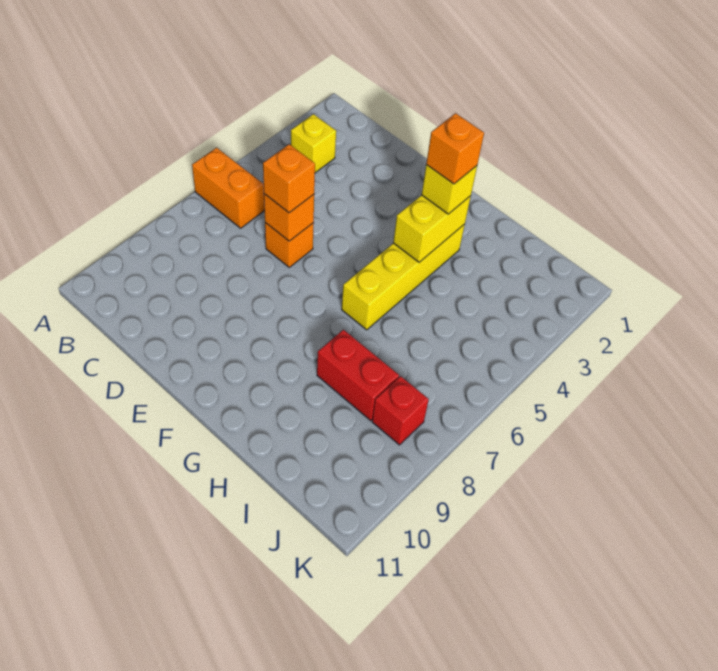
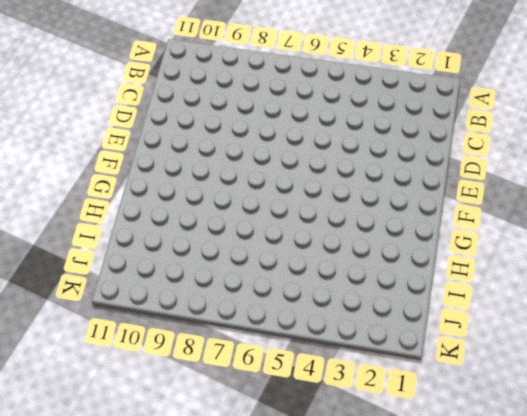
none -> orange brick A6:B6 level 1
none -> yellow brick B3 level 1

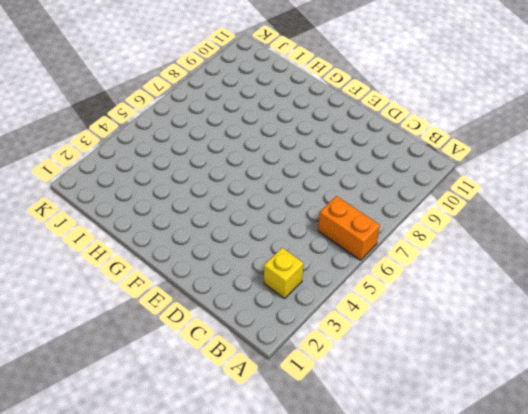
none -> orange brick D6 level 1
none -> yellow brick G3:G6 level 1

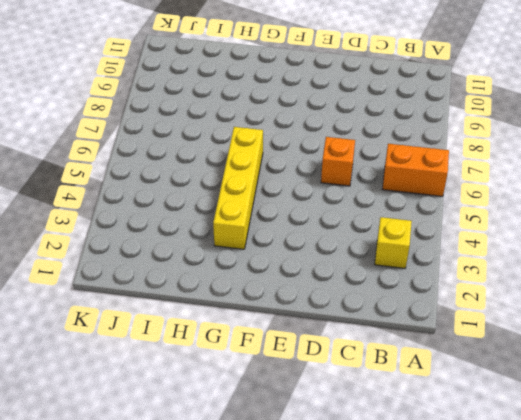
none -> red brick H8:I8 level 1
none -> red brick J8 level 1

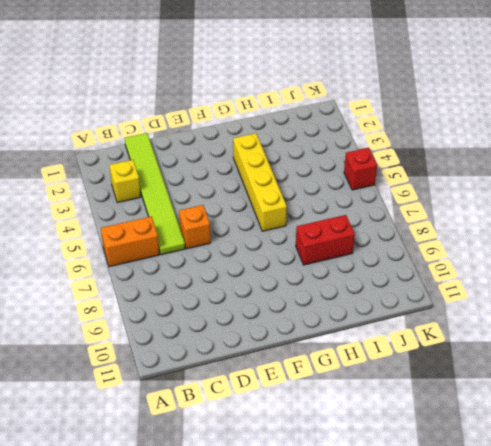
lime tile C1:C6 level 1 -> none
red brick K5 level 1 -> red brick J8 level 1
none -> orange brick D6 level 2
none -> yellow brick G3:G4 level 2

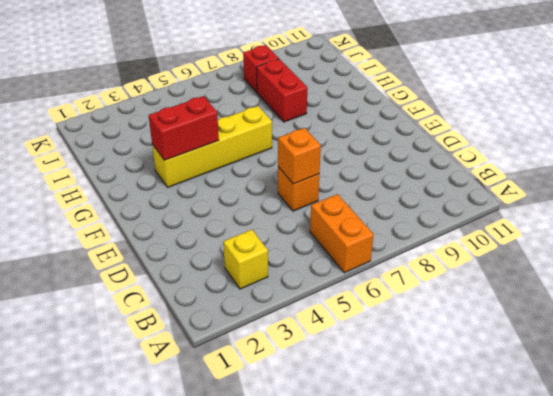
red brick G3:G4 level 2 -> yellow brick G3:G4 level 2
none -> orange brick D6 level 3
none -> yellow brick G3 level 3

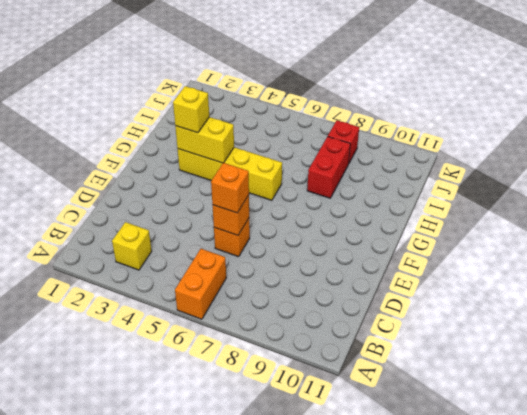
none -> orange brick G3 level 4

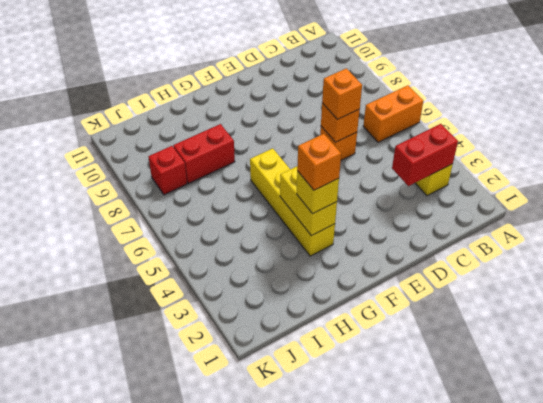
red brick B3:C3 level 2 -> none

